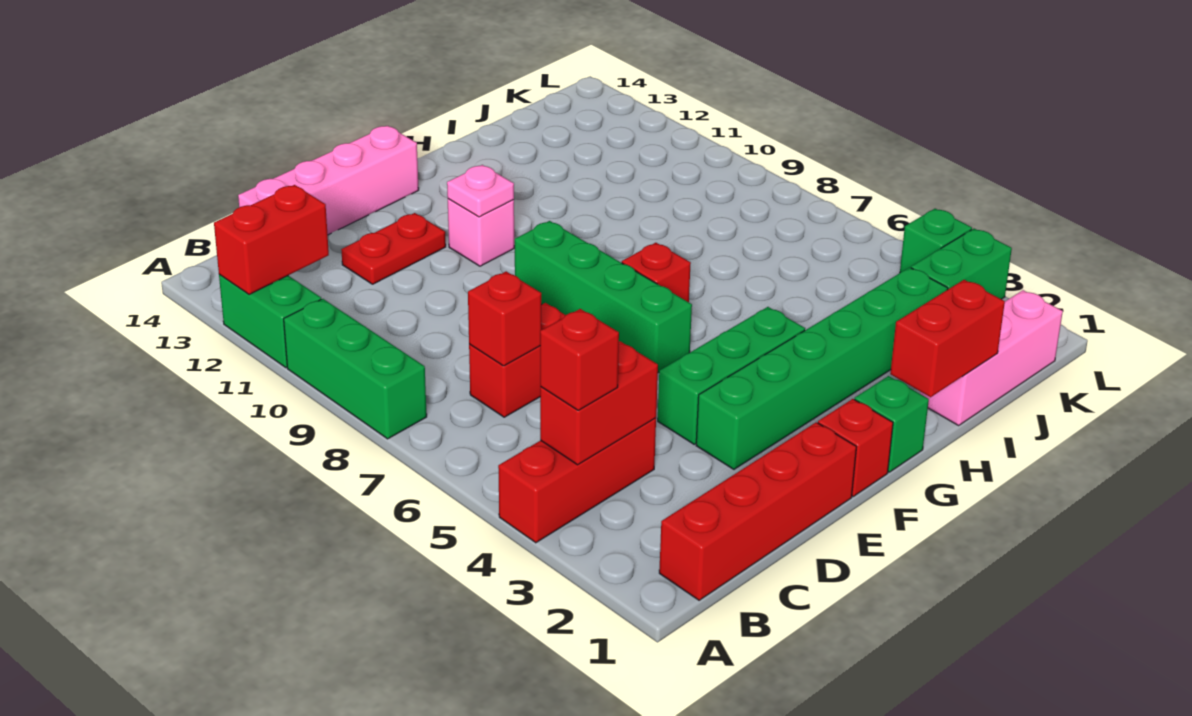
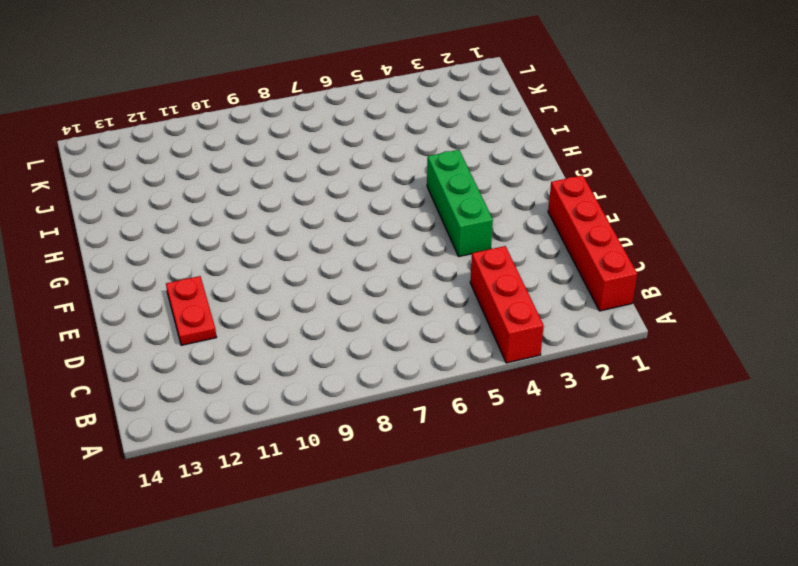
none -> green brick A8:A10 level 1
none -> green brick A11:A12 level 1
none -> red brick C7:D7 level 1

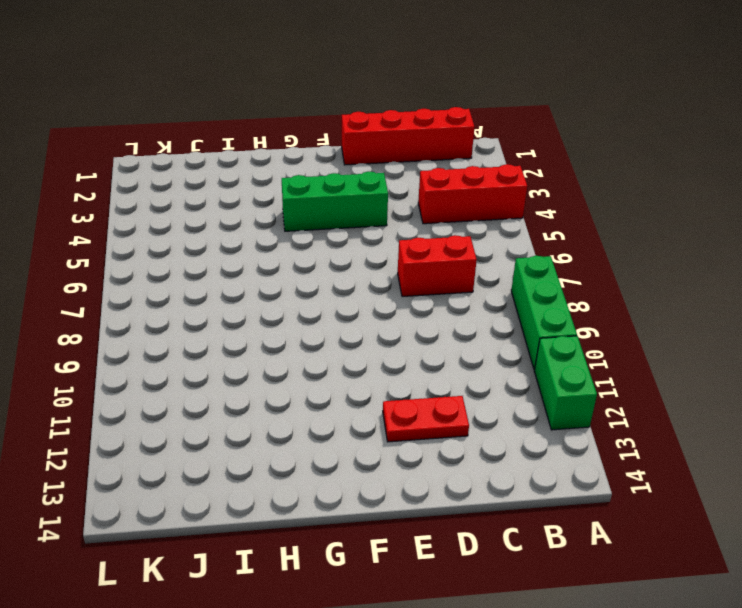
none -> pink brick C14:F14 level 1
none -> green brick E3:J3 level 1
none -> red brick F1 level 1

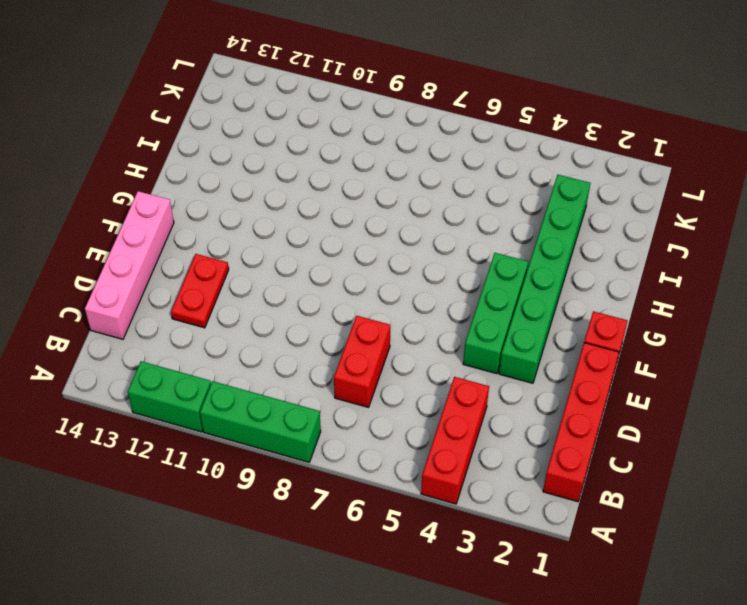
none -> green brick F6:F9 level 1
none -> pink brick F11 level 1
none -> green brick G1 level 1

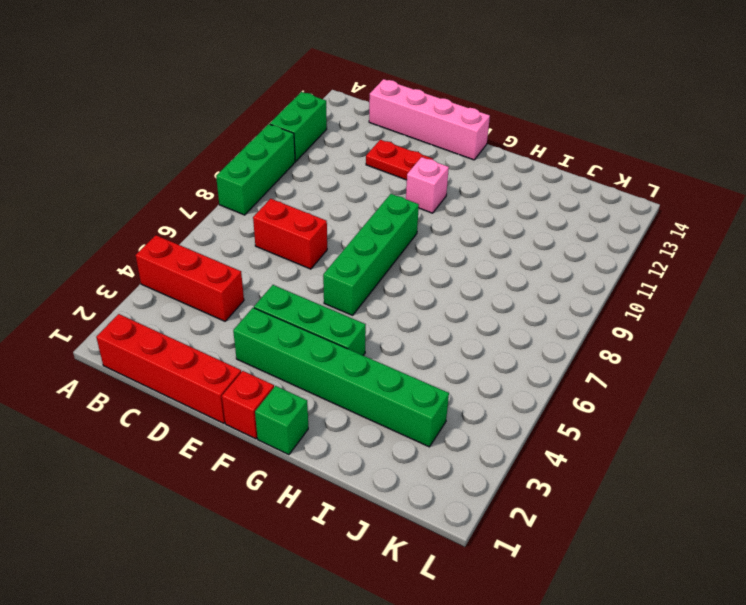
none -> red brick G7 level 1
none -> pink brick I1:K1 level 1
none -> green brick K3:L3 level 1

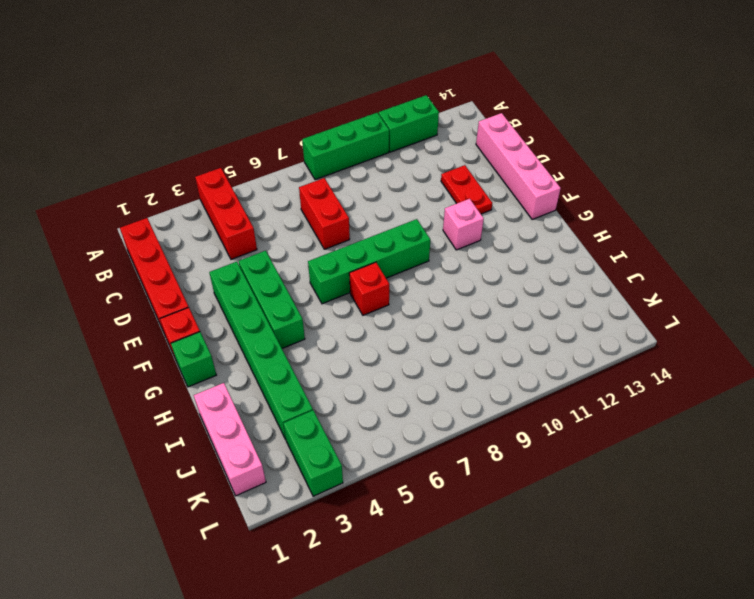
none -> green brick L4 level 1
none -> red brick A12:B12 level 2
none -> red brick B4:C4 level 2

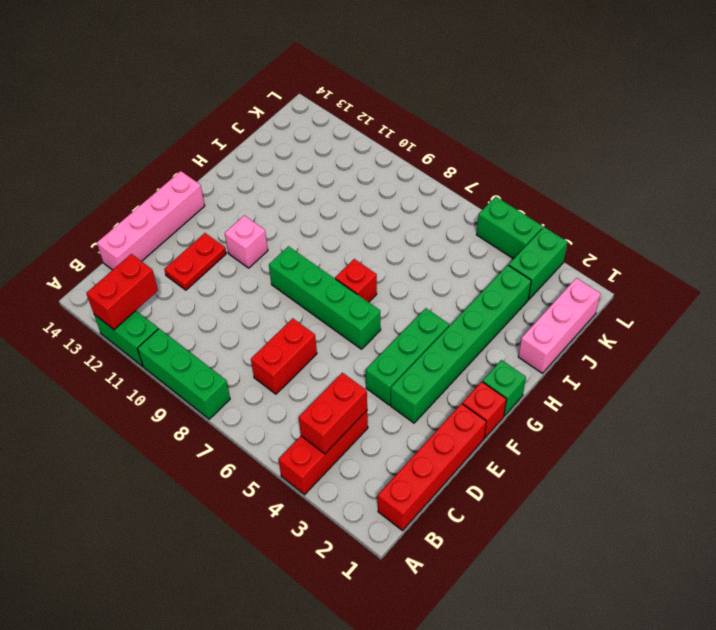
green brick L4:L5 level 1 -> green brick L4 level 1
none -> red brick C7 level 2
none -> pink plate F11 level 2
none -> red brick H1:I1 level 2

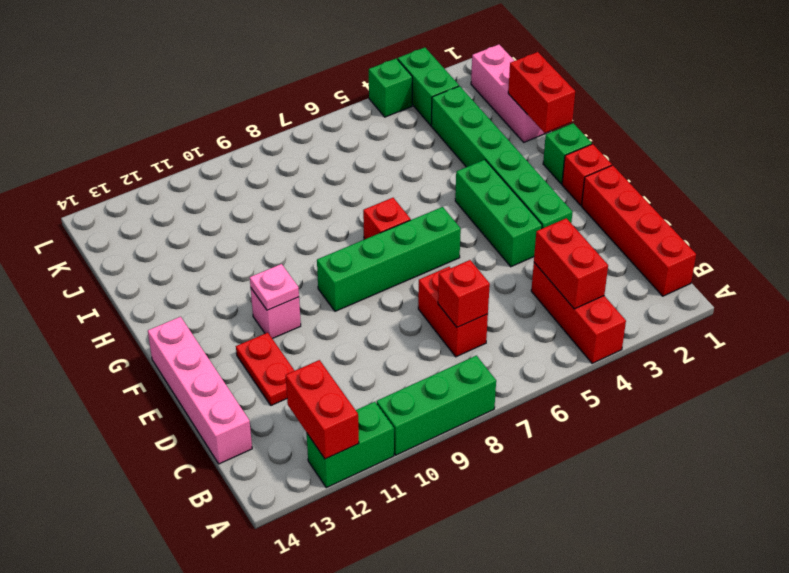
none -> red brick B4 level 3

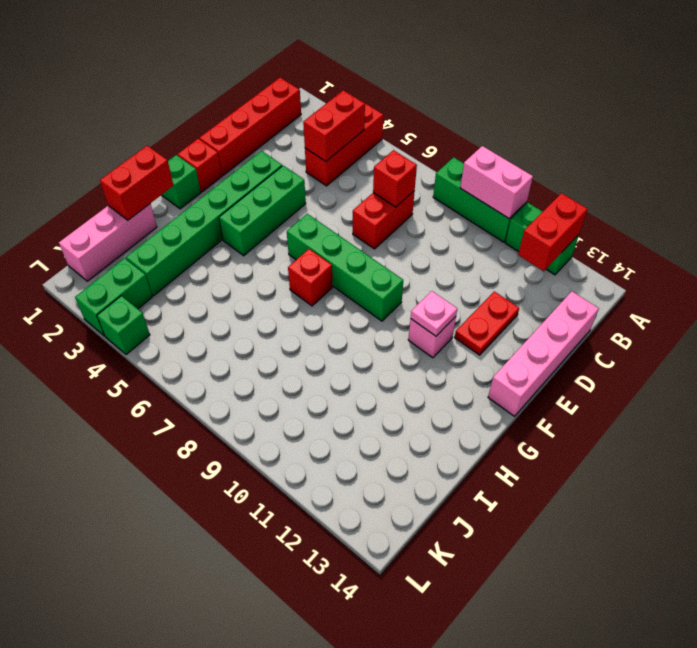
pink brick A9:A10 level 2 -> none
none -> red brick B4 level 3

